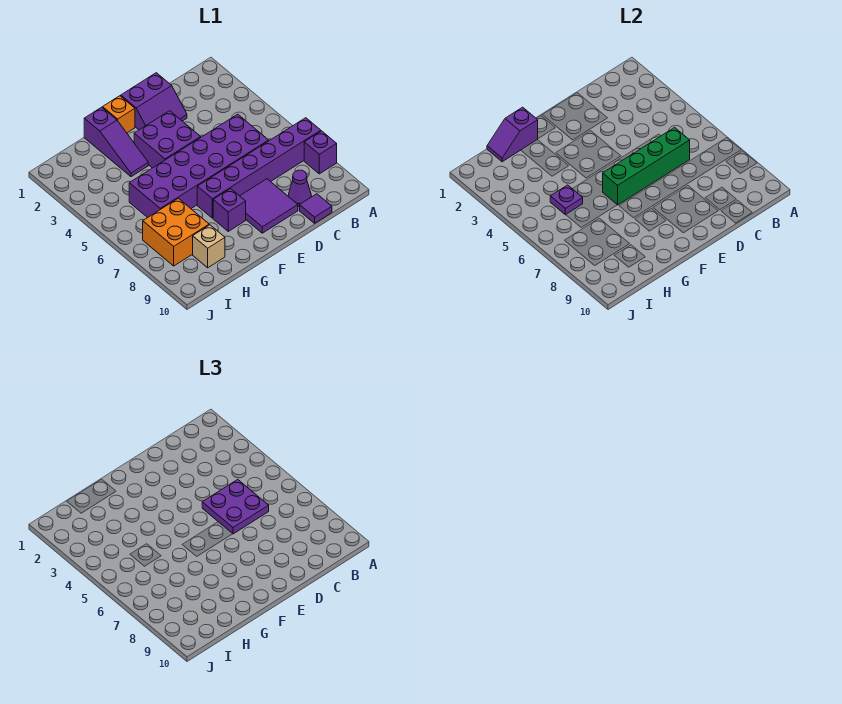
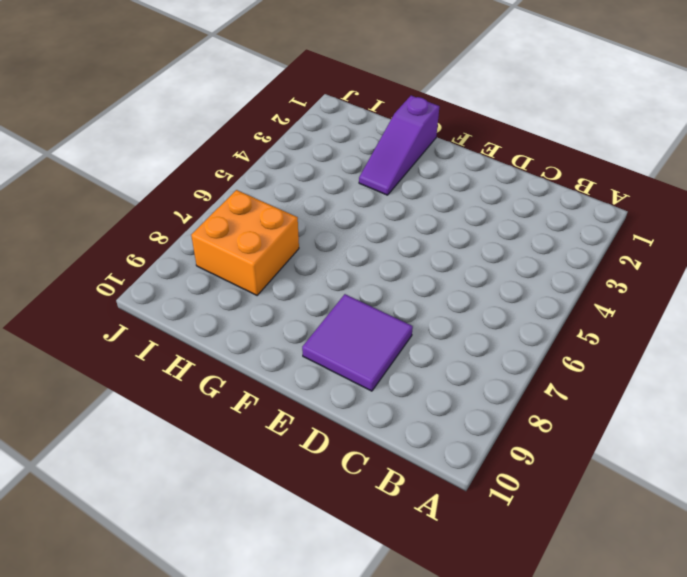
none -> purple brick A7:F7 level 1
none -> purple brick A8 level 1
none -> purple brick C5:H6 level 1

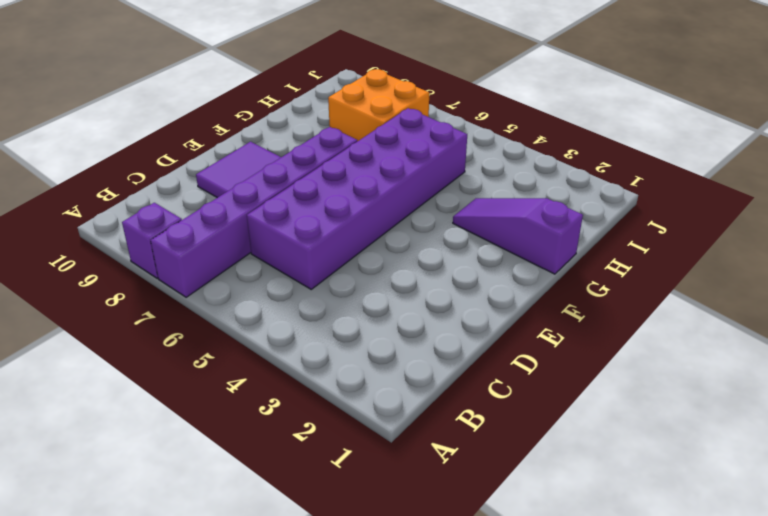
none -> purple cone C9 level 1
none -> purple tile C10 level 1
none -> purple slope D1:E2 level 1 top 1

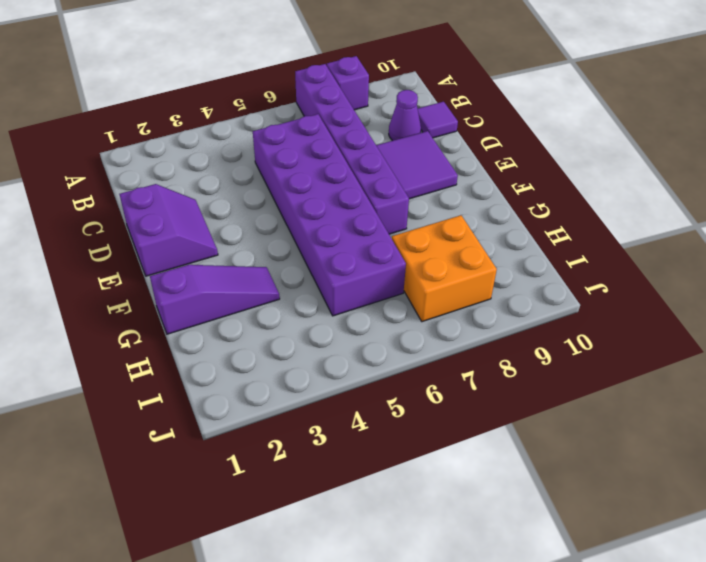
none -> purple brick E3:F4 level 1
none -> orange brick F1 level 1
none -> purple brick F8 level 1

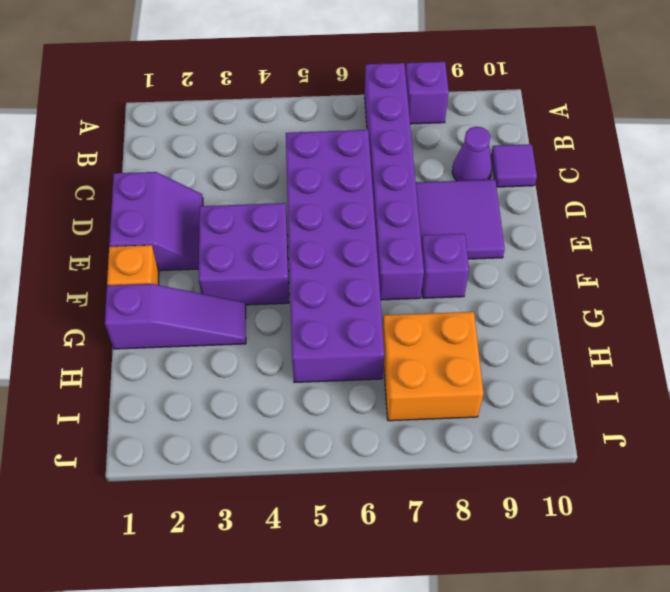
none -> tan brick H9 level 1
none -> green brick C6:F6 level 2
none -> purple slope G1:H1 level 2 top G

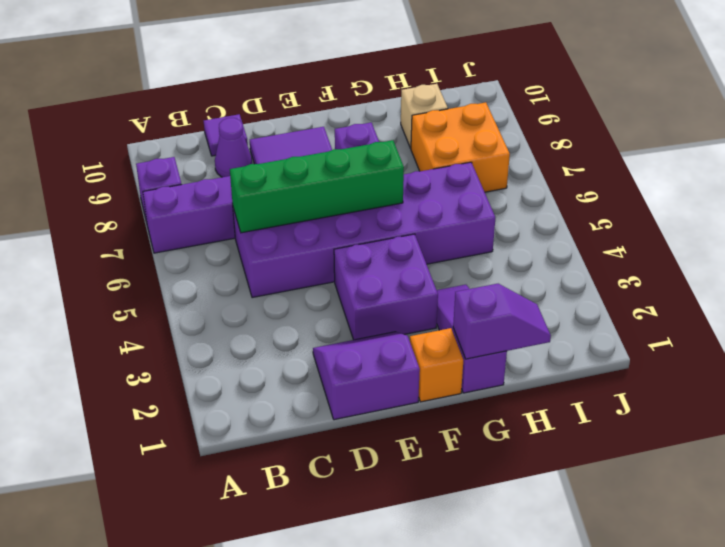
none -> purple plate H5 level 2
none -> purple plate C5:D6 level 3

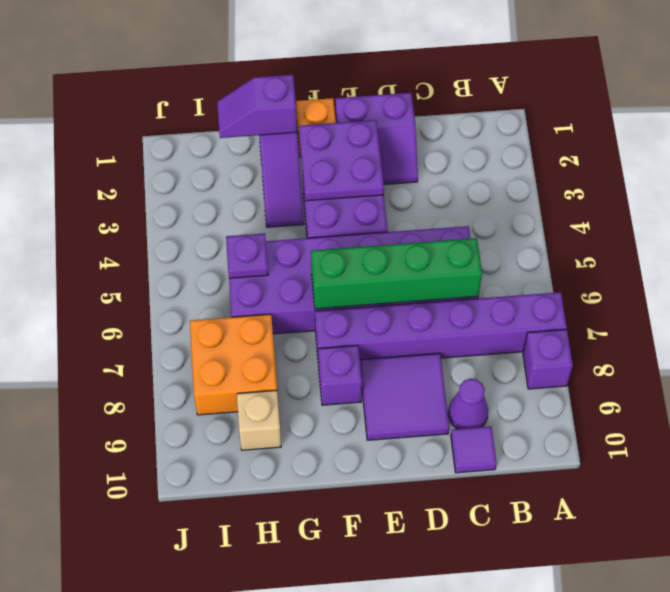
purple plate E2:F3 level 2 -> purple plate C5:D6 level 3

